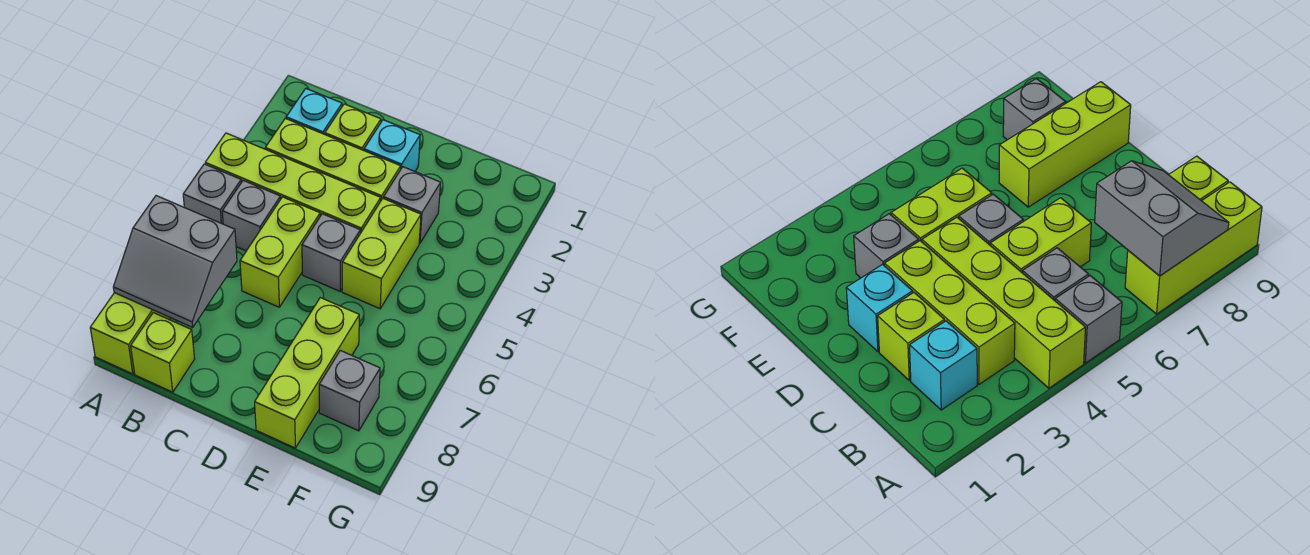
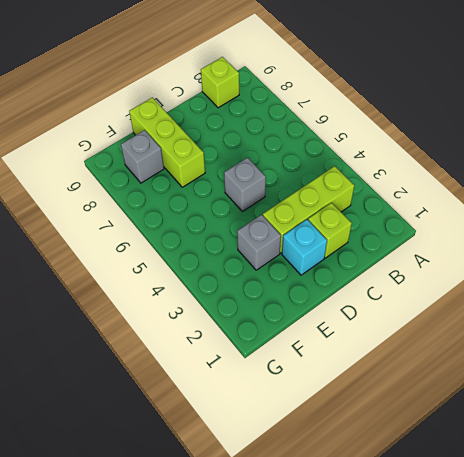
none -> lime brick A4:D4 level 1
none -> grey brick A5 level 1
none -> lime brick A7:A9 level 1

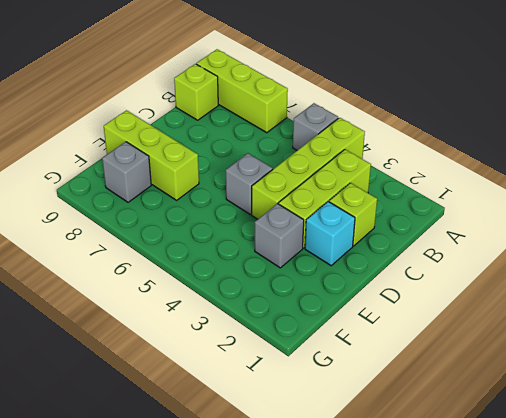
none -> cyan brick B2 level 1
none -> grey brick B5 level 1
none -> lime brick C5:C6 level 1

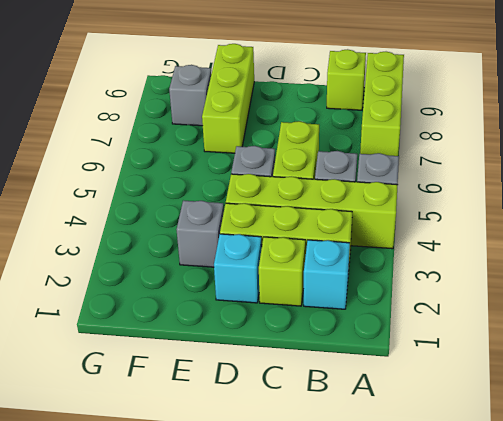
none -> lime brick E4:E5 level 1
none -> grey slope A7:B8 level 2 top 7

